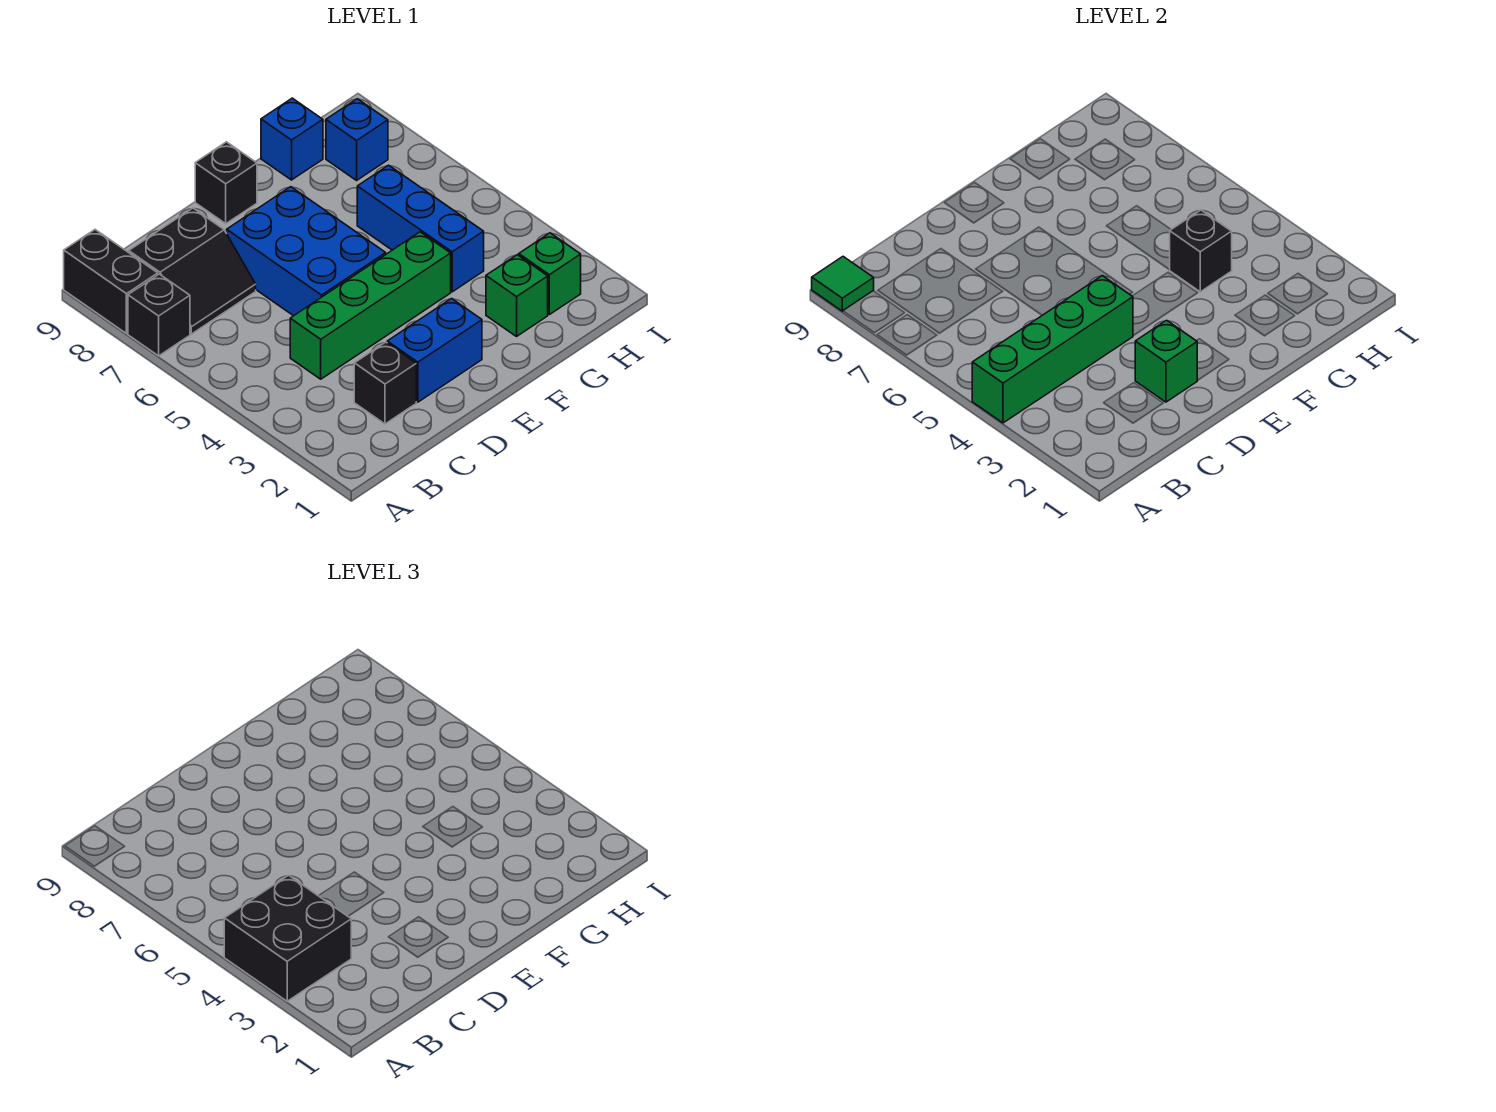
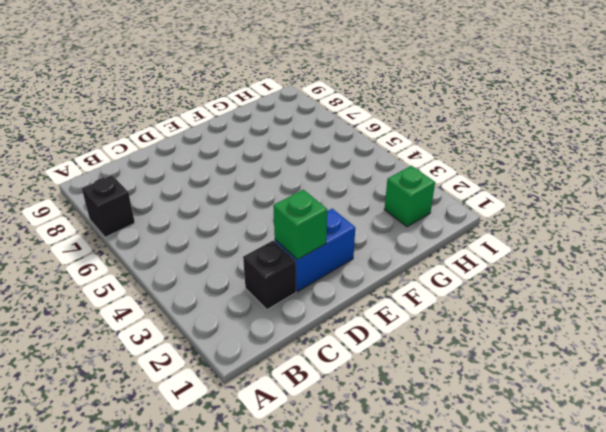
none -> black brick A8:A9 level 1
none -> black slope B7:C8 level 1 top 8
none -> green brick C4:F4 level 1

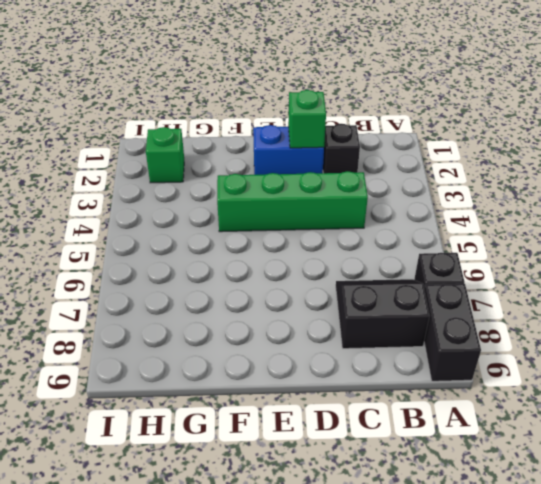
none -> blue brick D5:E7 level 1
none -> black brick E9 level 1
none -> green brick G2 level 1

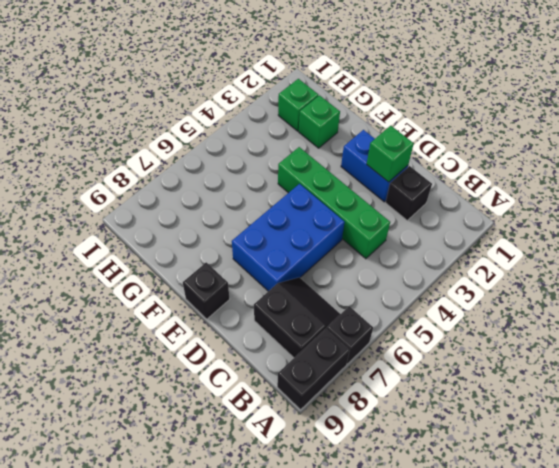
none -> blue brick G4:G6 level 1
none -> blue brick G9 level 1
none -> blue brick H8 level 1

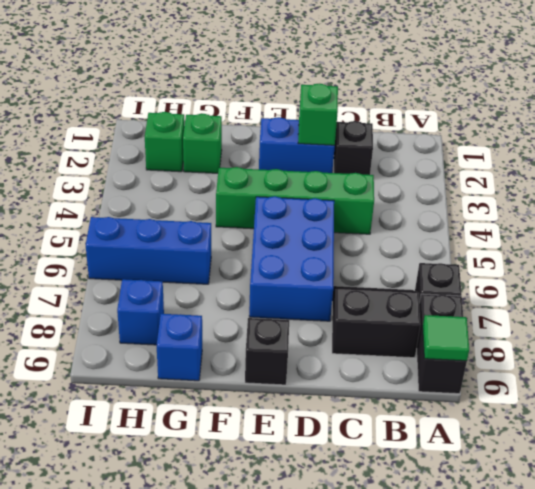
blue brick G6:I6 level 1 -> blue brick G4:G6 level 1
none -> green brick A4:D4 level 2
none -> black brick G4 level 2
none -> black brick A3:B4 level 3

